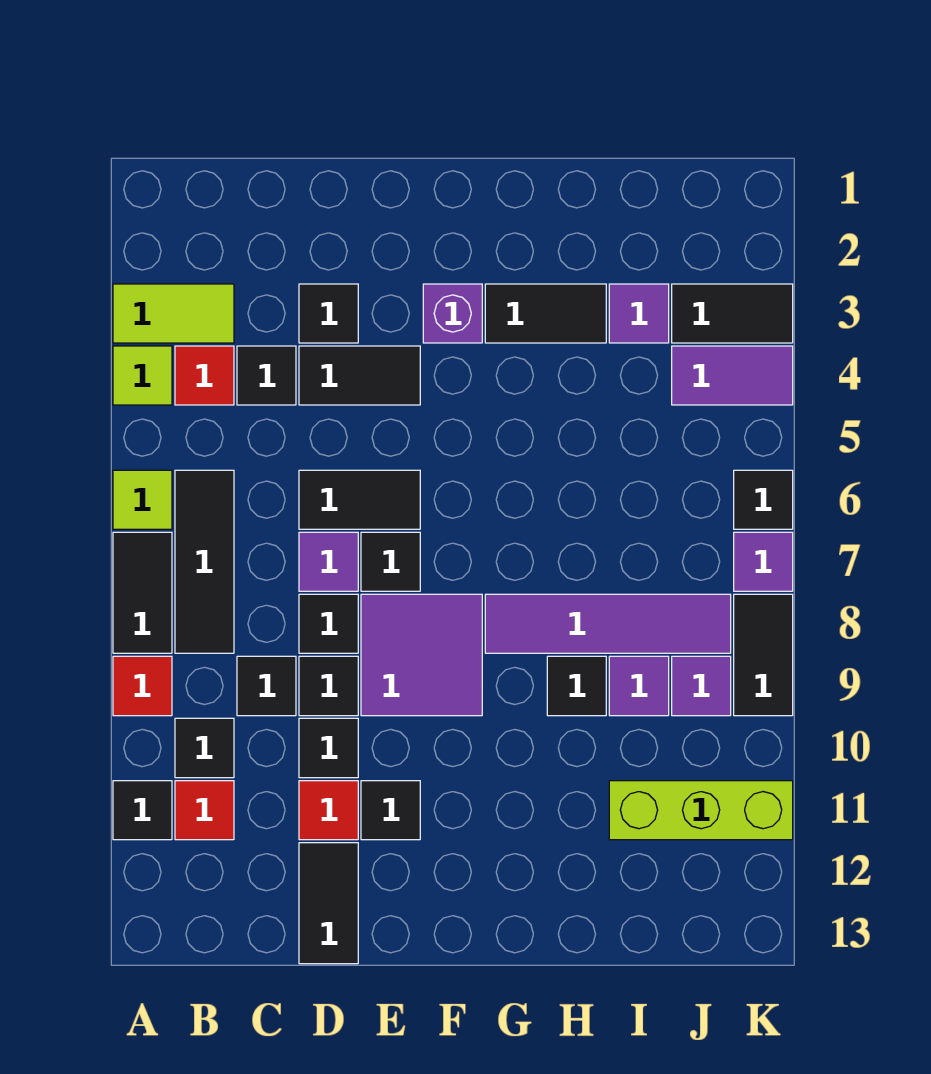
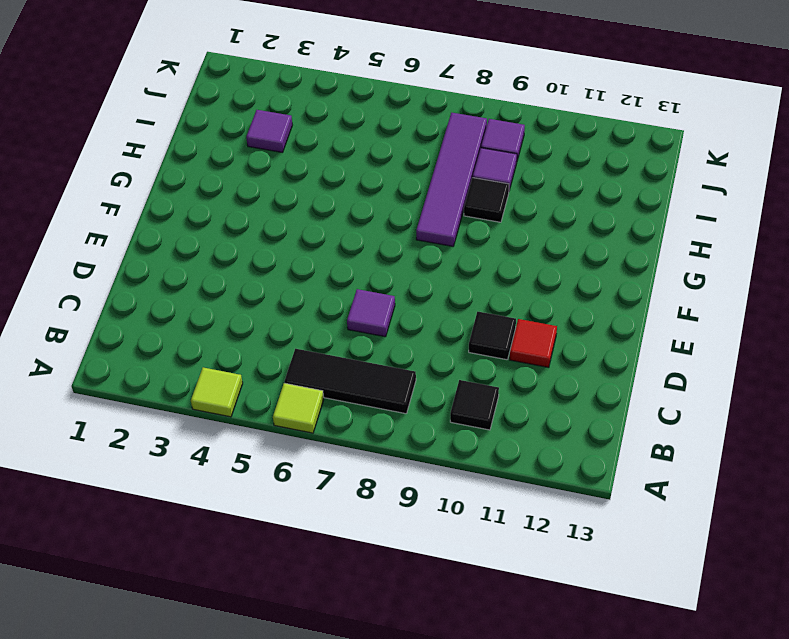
none -> lime tile A3:B3 level 1
none -> black tile A7:A8 level 1
none -> red tile A9 level 1
none -> black tile A11 level 1

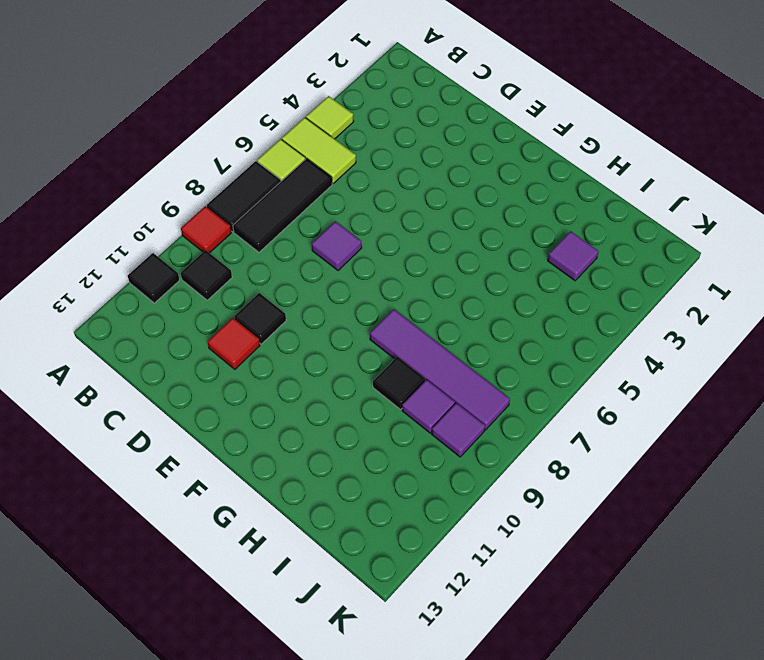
lime tile A5:B5 level 1 -> lime tile A3:B3 level 1
none -> red tile B4 level 1
none -> red tile B11 level 1
none -> black tile C4 level 1
none -> black tile C9 level 1

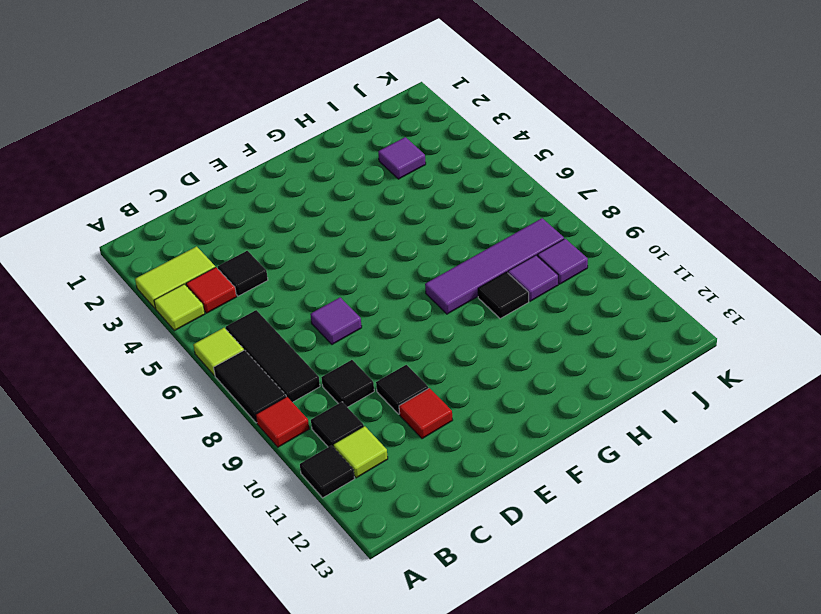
lime tile B11 level 1 -> red tile B11 level 1
none -> black tile D3 level 1
none -> black tile D4:E4 level 1
none -> black tile D6:E6 level 1
none -> black tile D8 level 1

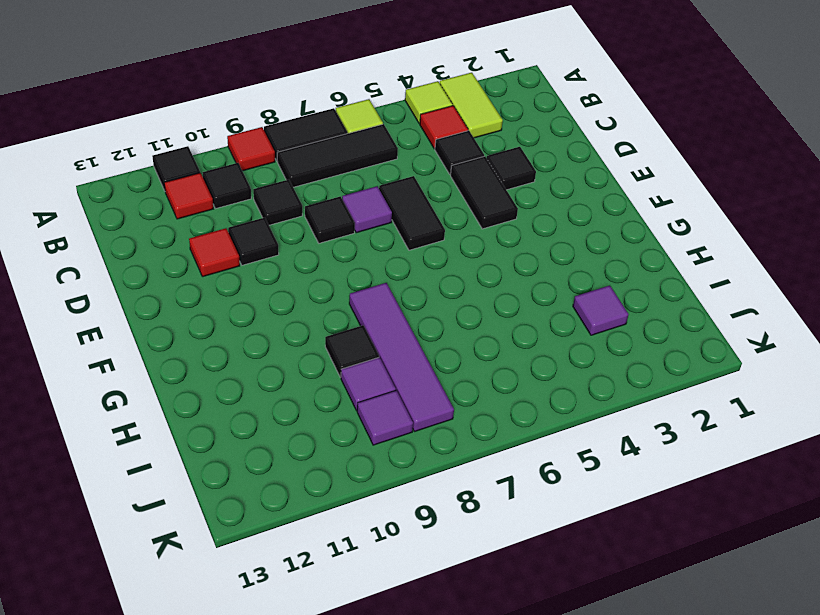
none -> black tile D9 level 1
none -> black tile D12:D13 level 1
none -> black tile E7 level 1
none -> purple tile E8:F9 level 1

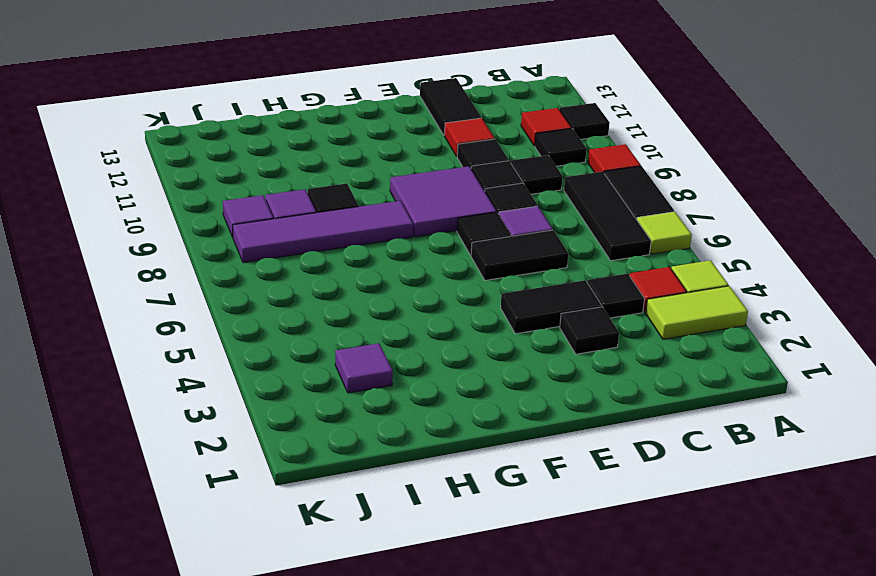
none -> black tile E11 level 1
none -> purple brick F3 level 1
none -> black tile G3:H3 level 1
none -> lime brick I11:K11 level 1

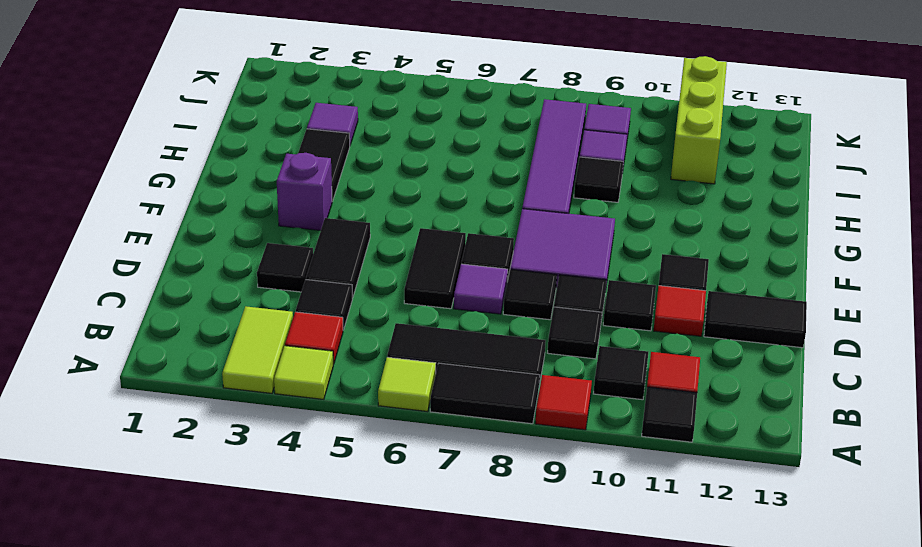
none -> black tile J3:K3 level 1
none -> purple tile J4:K4 level 1
none -> black tile K6 level 1
none -> purple tile K7 level 1

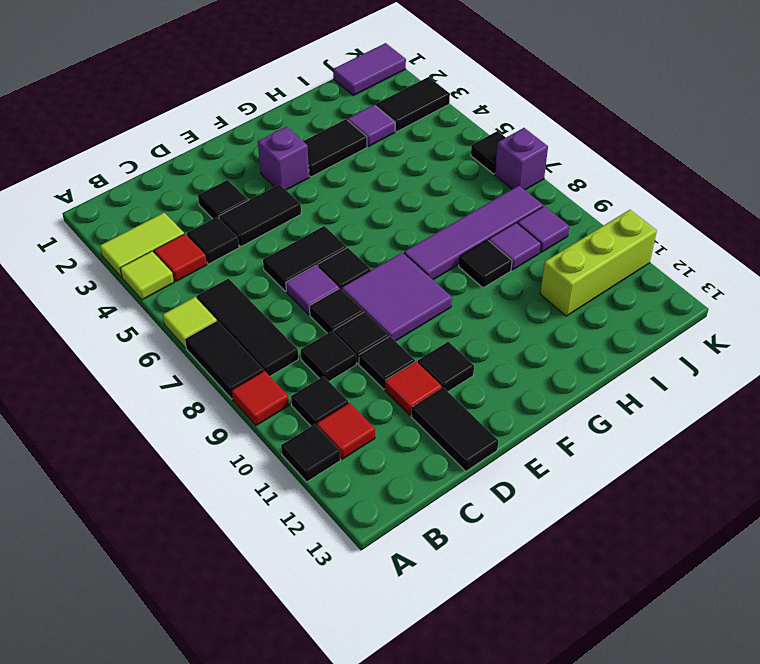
purple tile J1:K1 level 1 -> purple tile J4:K4 level 1
purple brick K7 level 1 -> purple tile K7 level 1
none -> black tile K8:K9 level 1

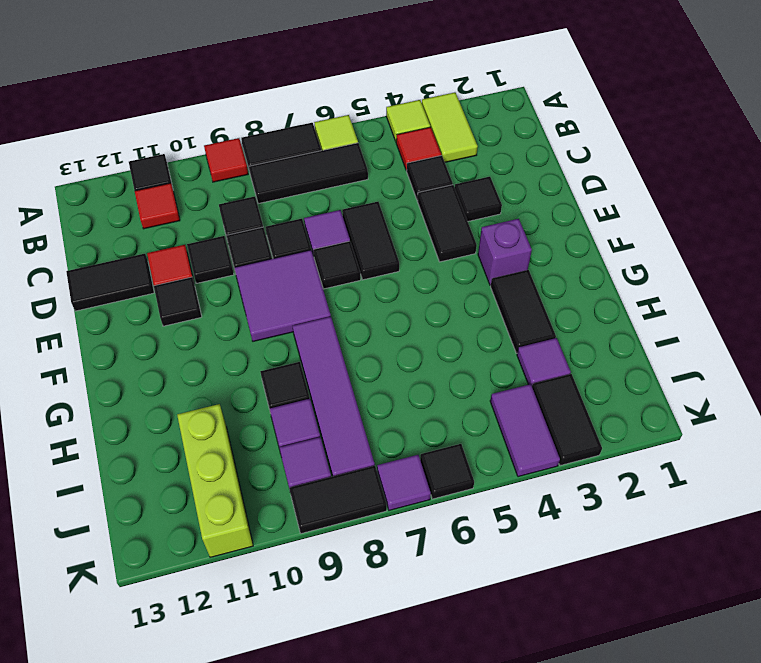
none -> black tile B10 level 1

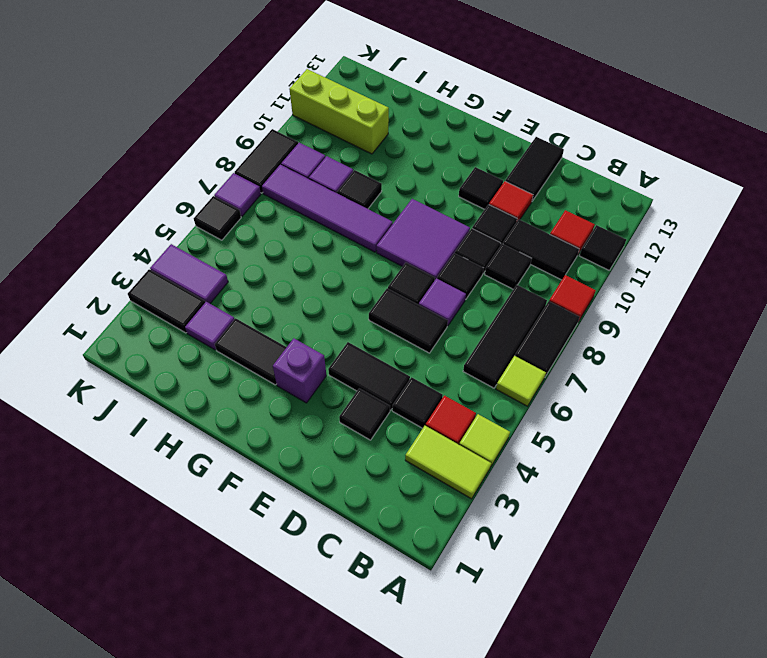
black tile B10:C10 level 1 -> black tile B10 level 1

